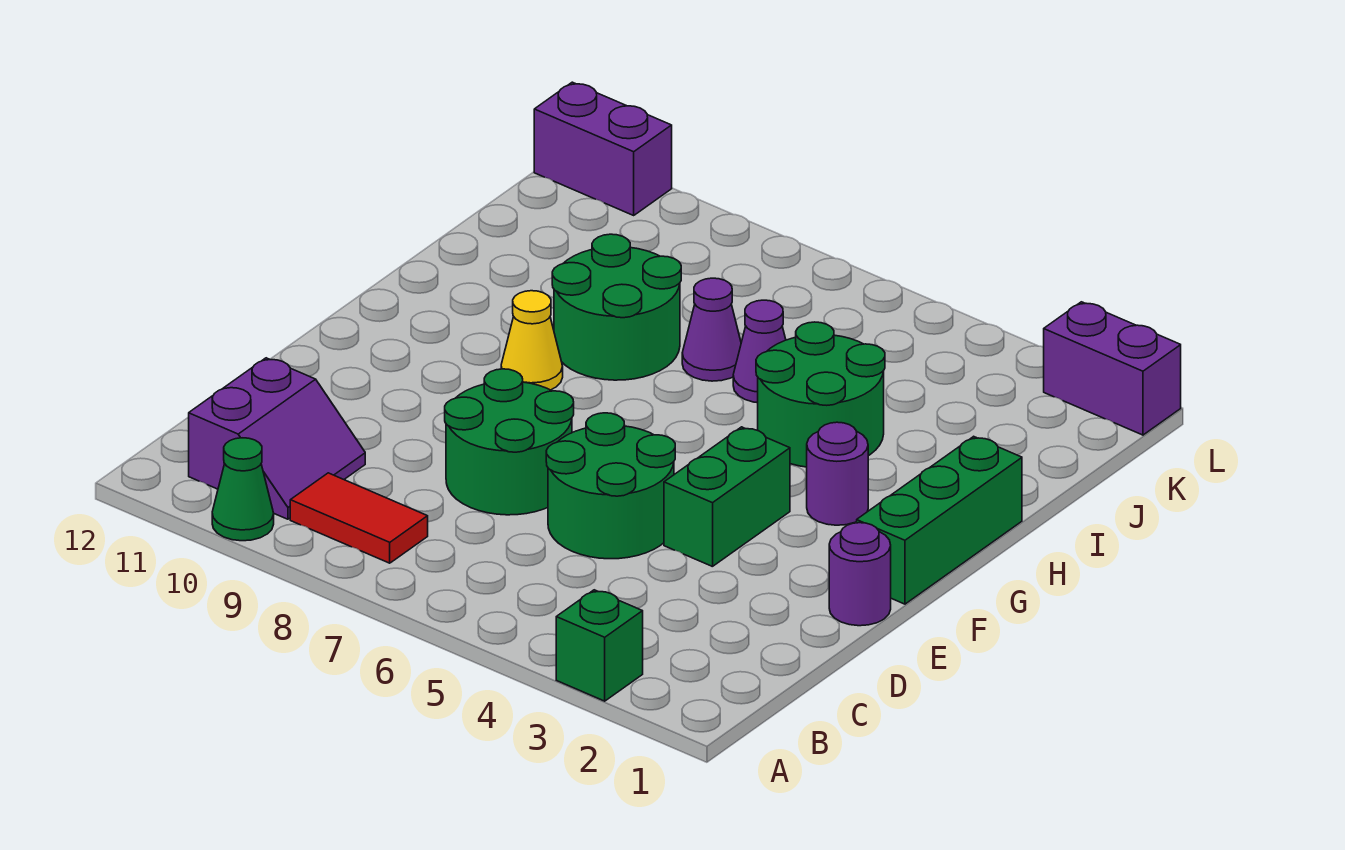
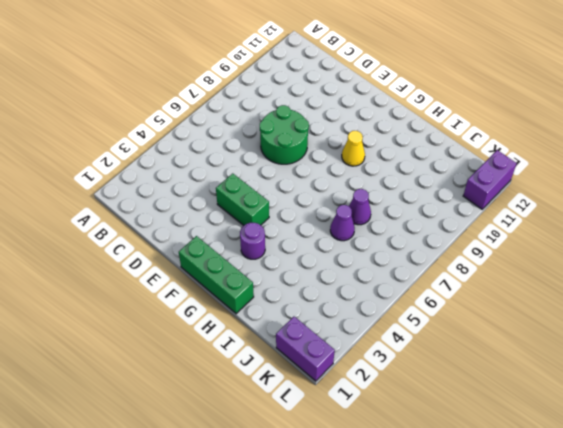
purple brick K1:L1 level 1 -> purple brick L1:L2 level 1
none -> green brick A3 level 1
none -> green cone A10 level 1
none -> red tile B8:B9 level 1

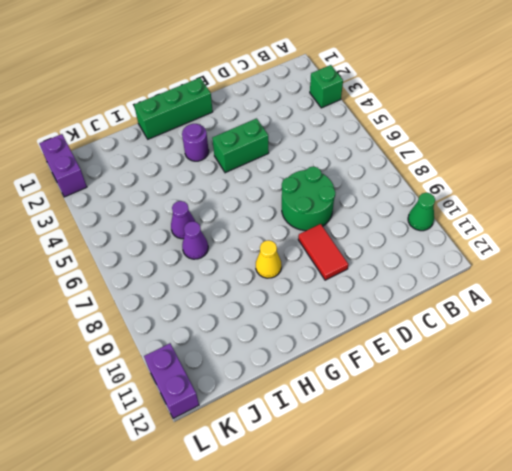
red tile E9:E10 level 1 -> red tile B8:B9 level 1
none -> purple slope B10:C11 level 1 top 11
none -> green round brick D5:E6 level 1
none -> purple round brick E1 level 1

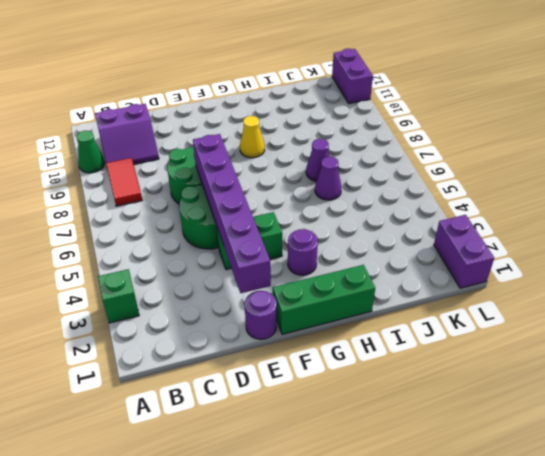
purple brick E2:E7 level 2 -> none
none -> green round brick H4:I5 level 1
none -> green round brick H8:I9 level 1

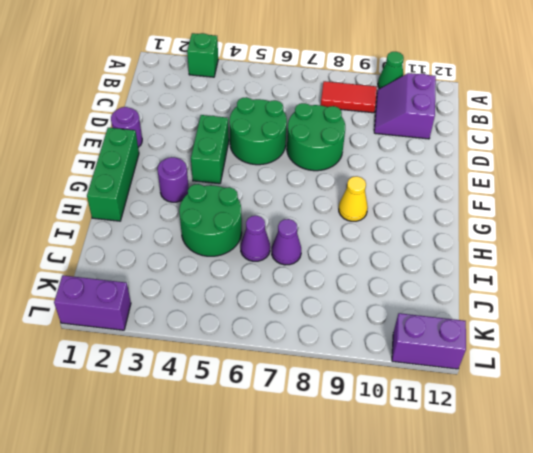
none -> green round brick H8:I9 level 1

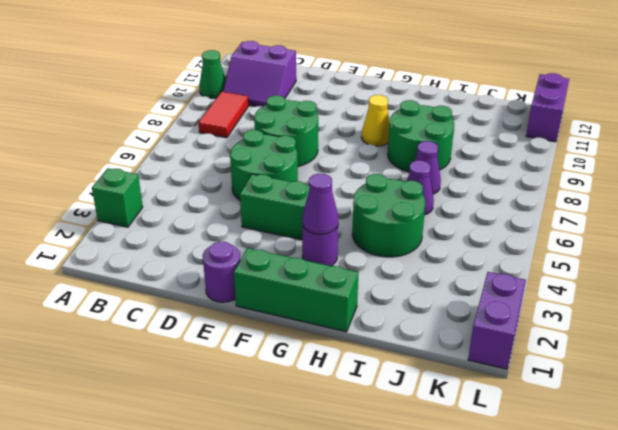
purple cone G3 level 2 -> none

